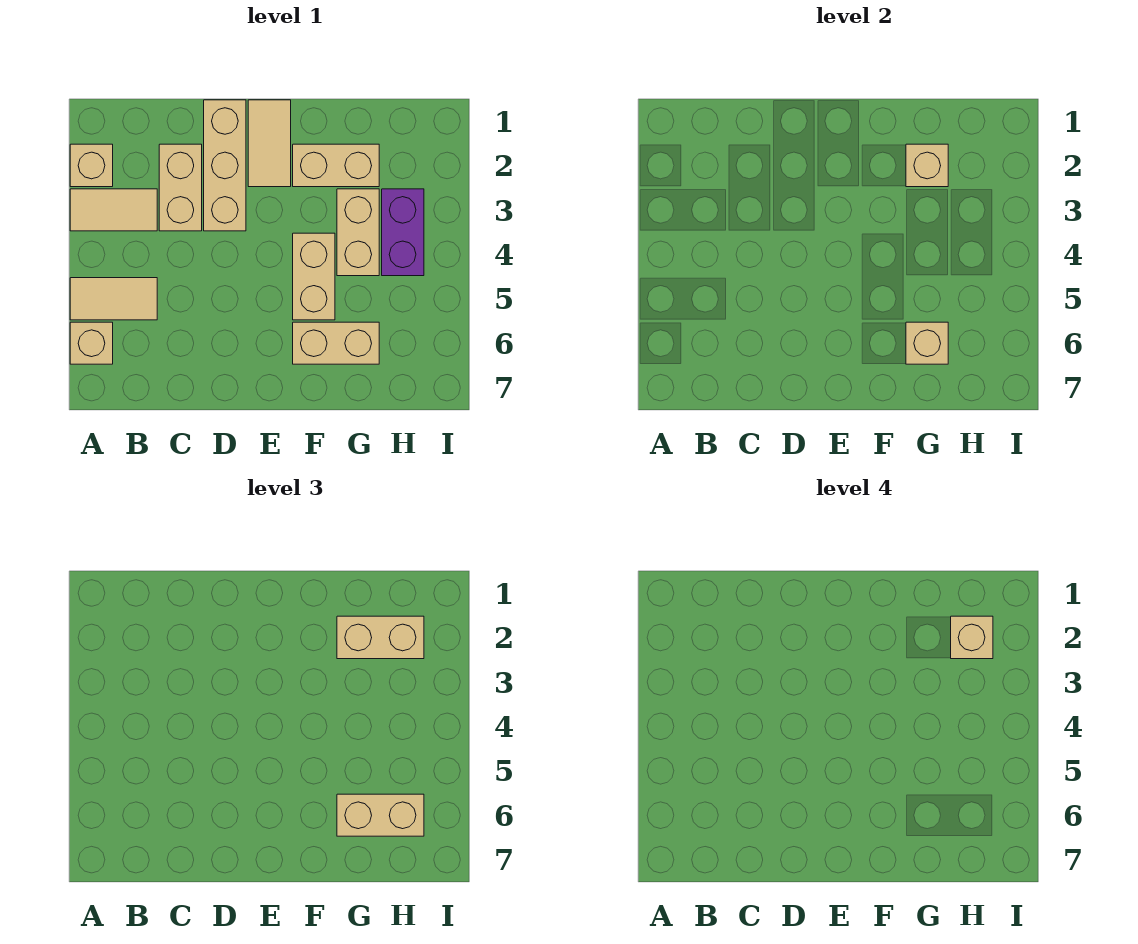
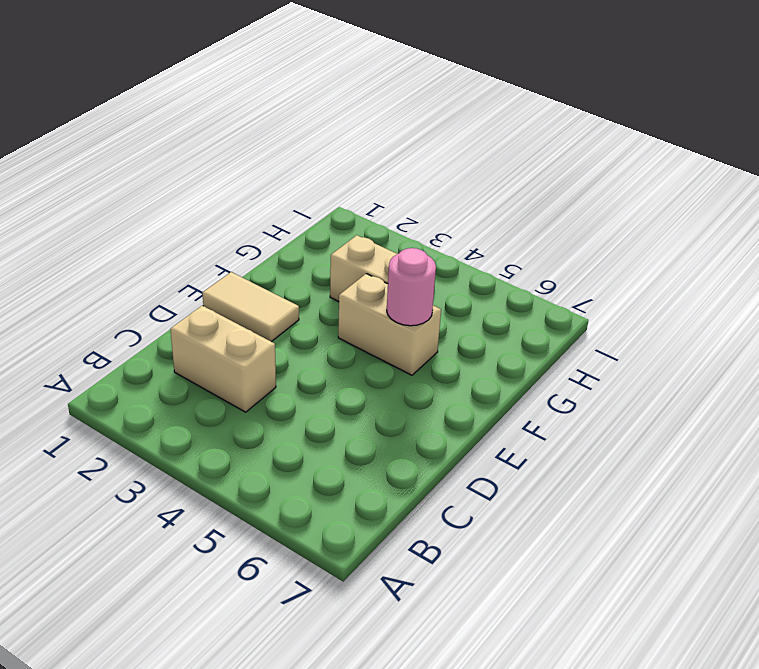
pink round brick F5 level 2 -> none
none -> tan brick A2 level 1
none -> tan tile A3:B3 level 1
none -> tan tile A5:B5 level 1

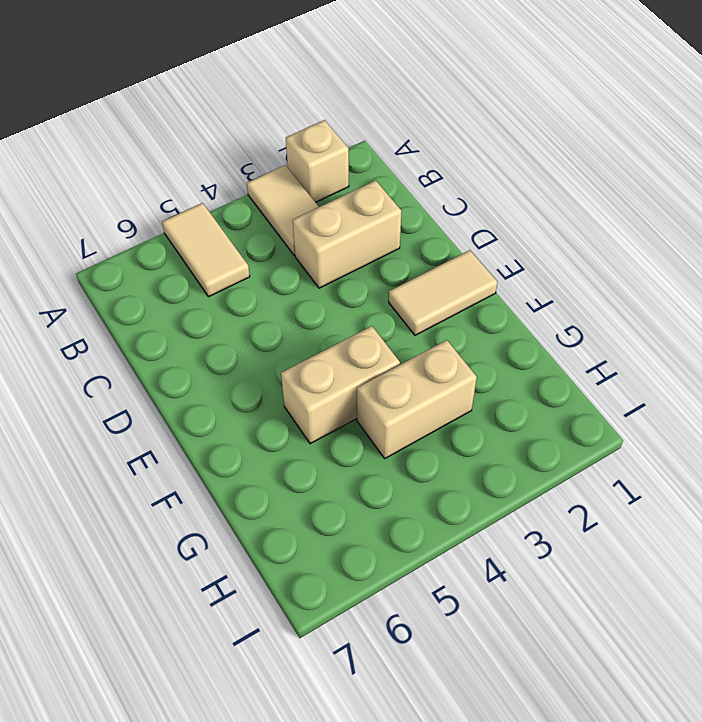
none -> tan brick A6 level 1
none -> tan brick D1:D3 level 1
none -> tan brick F2:G2 level 1

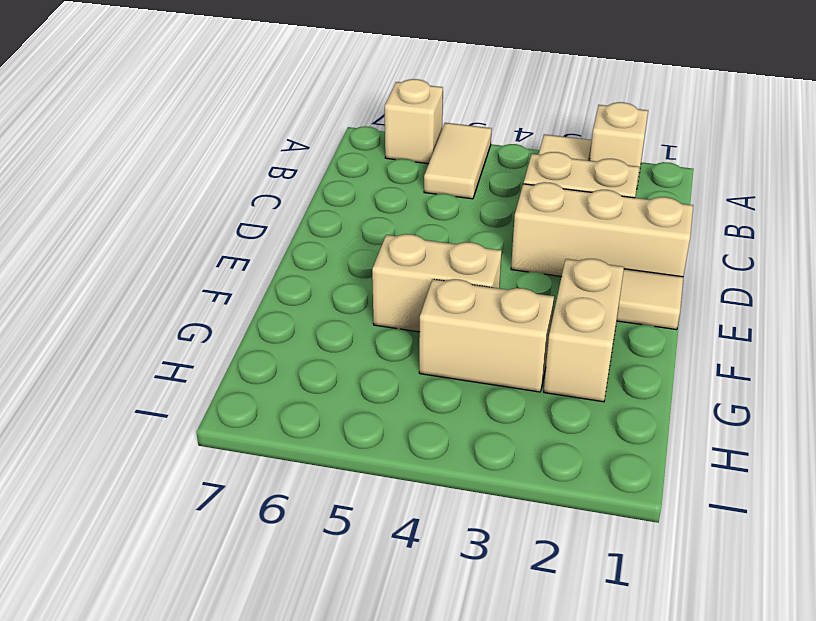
none -> tan brick F6:G6 level 1
none -> purple brick H3:H4 level 1
none -> tan brick G2 level 2

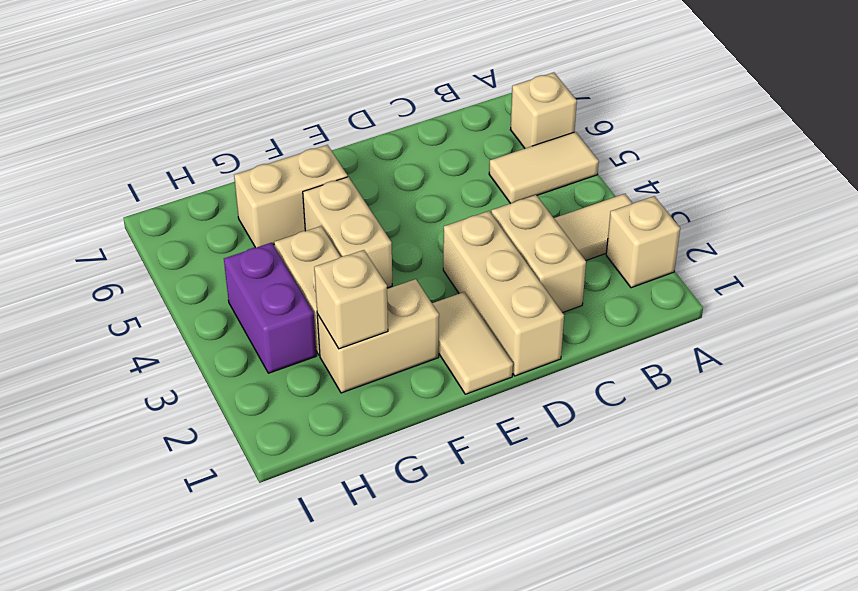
none -> tan brick G6 level 2
none -> tan brick G2:H2 level 3
none -> tan brick G6:H6 level 3

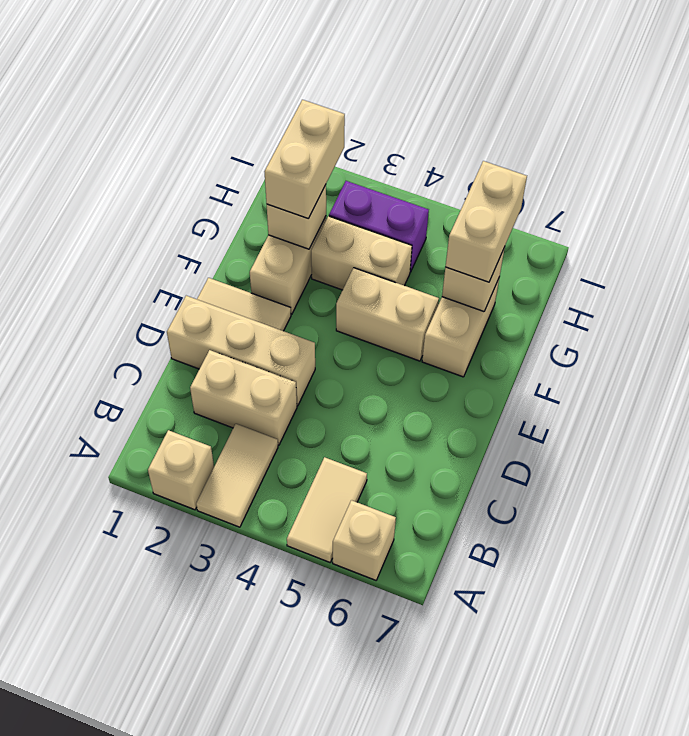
none -> tan brick H2 level 4

